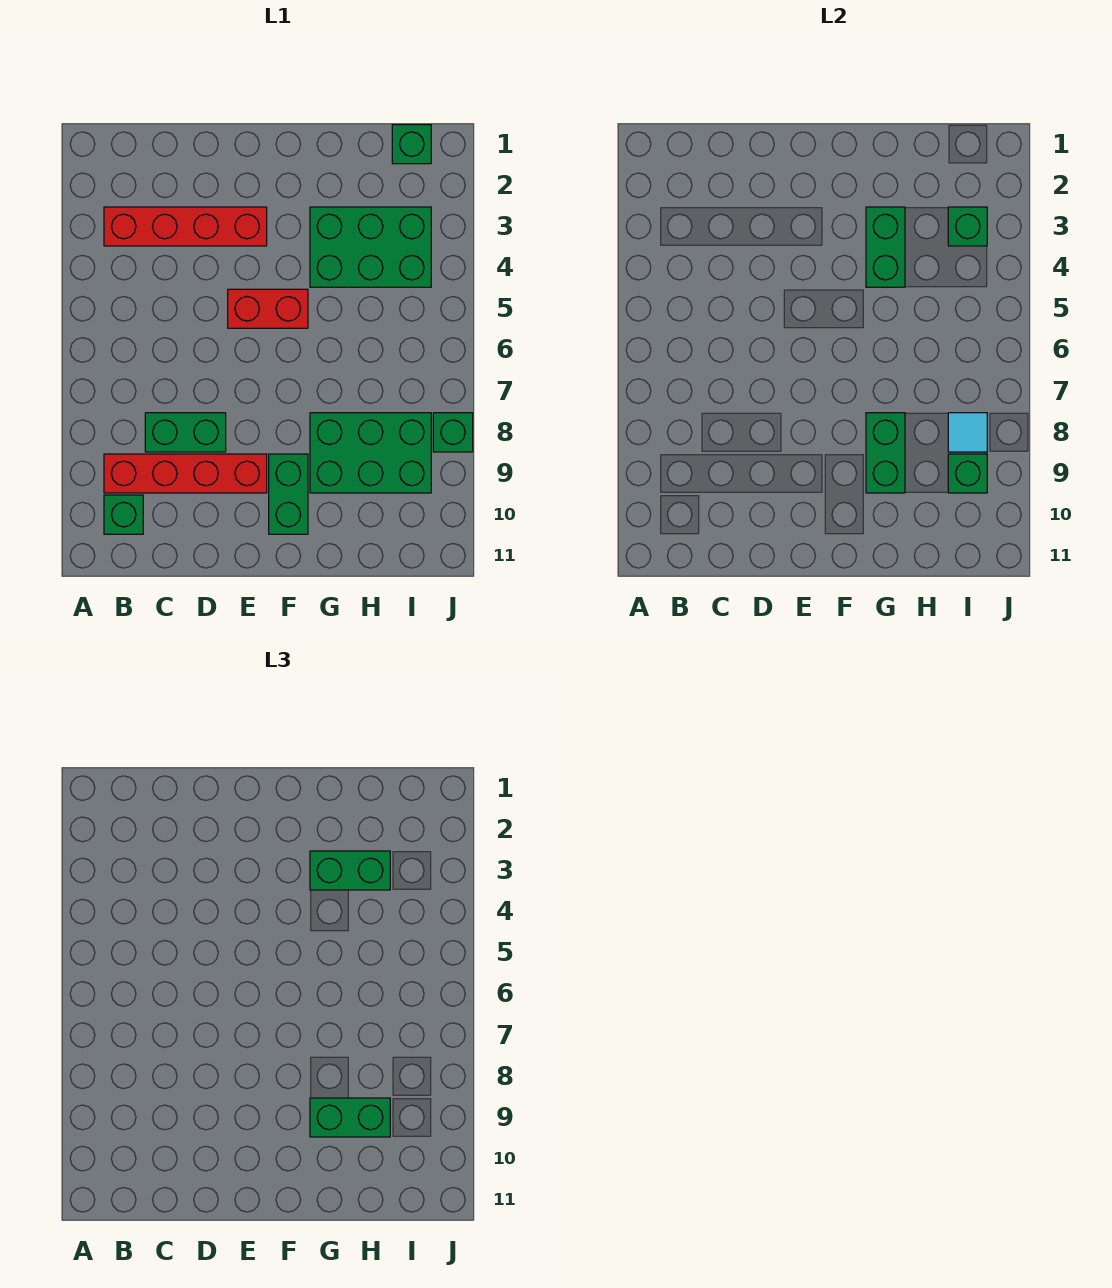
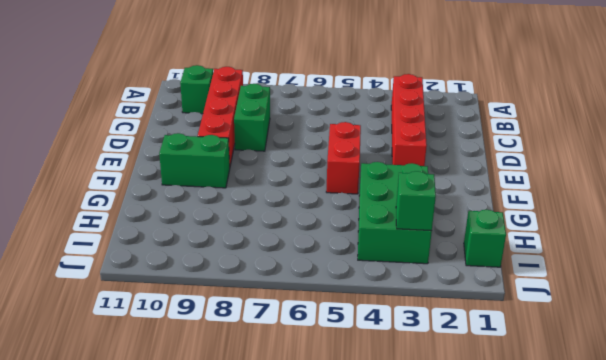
none -> green brick G8:I9 level 1
none -> green brick J8 level 1
none -> green brick G3:G4 level 2

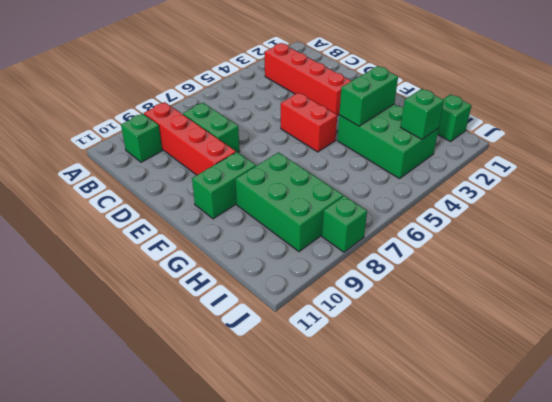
none -> green brick G8:G9 level 2
none -> cyan tile I8 level 2
none -> green brick I9 level 2

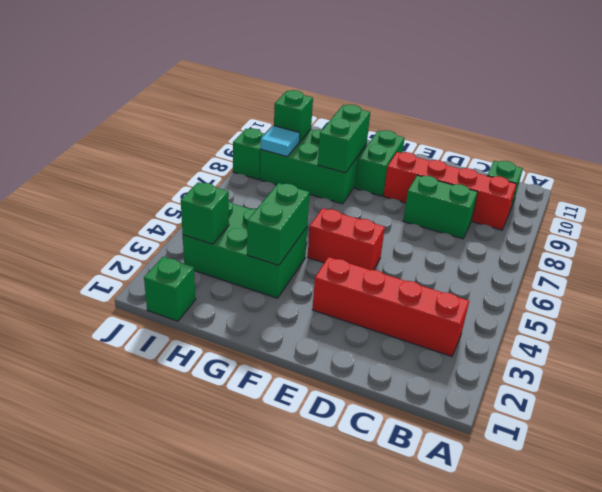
none -> green brick G3:H3 level 3
none -> green brick G9:H9 level 3

